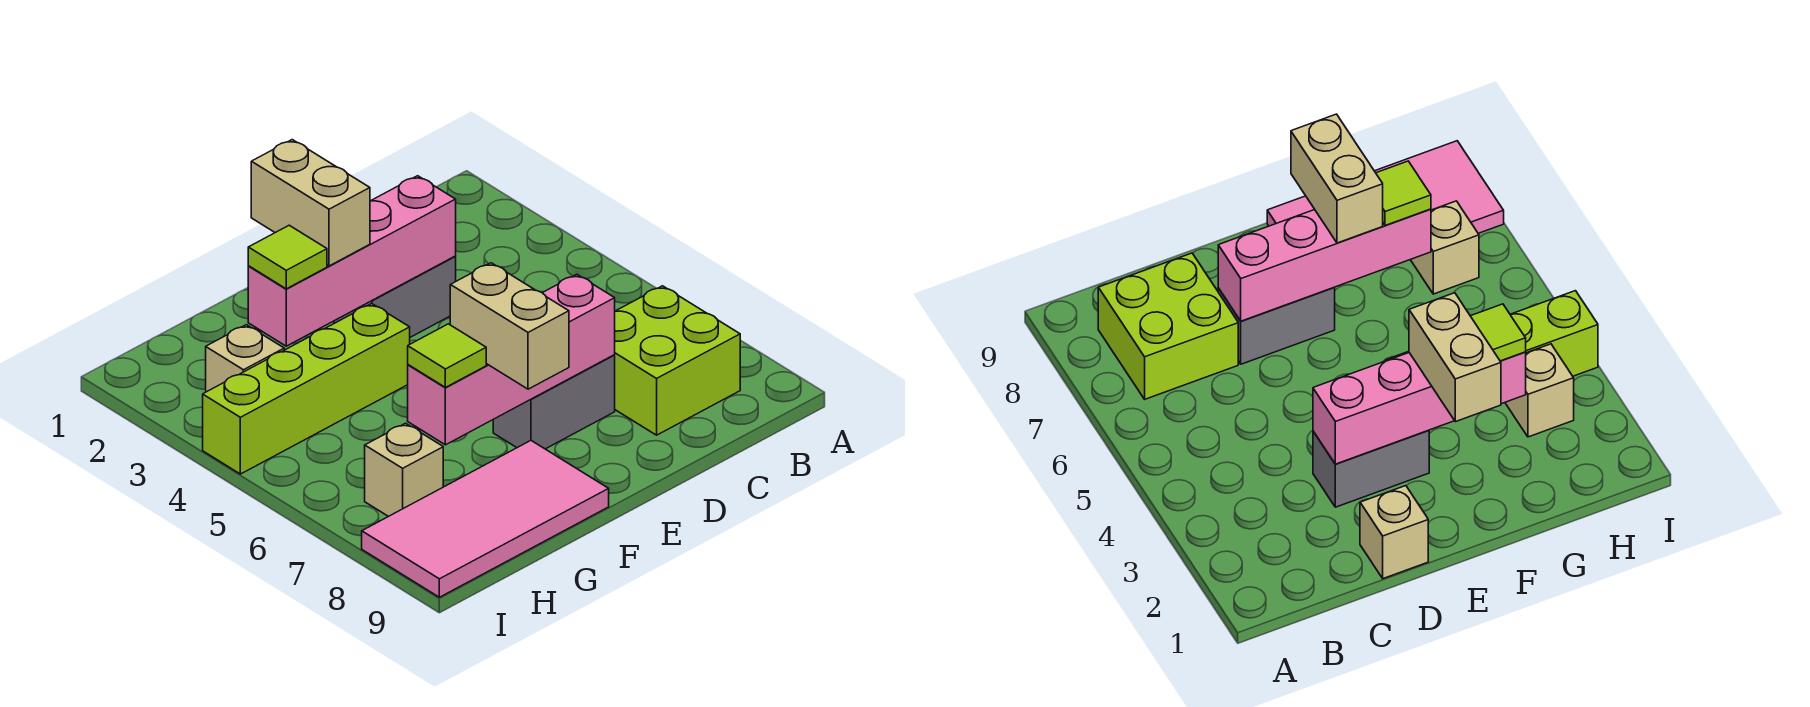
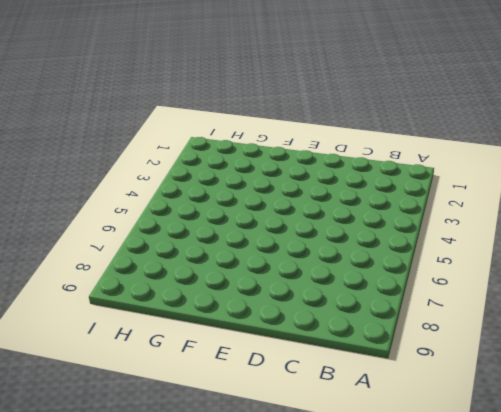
none -> lime brick B7:C8 level 1
none -> tan brick D1 level 1
none -> grey brick D3:E3 level 1

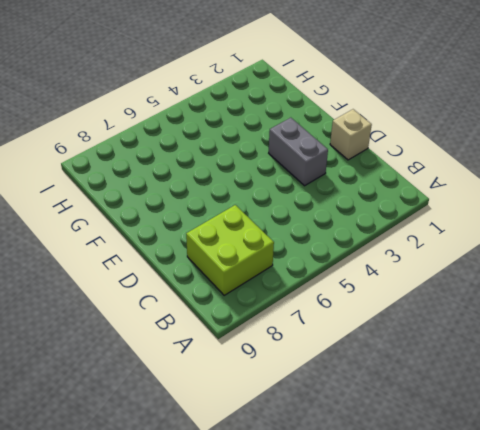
none -> grey brick D7:E7 level 1
none -> lime brick F4:I4 level 1
none -> pink tile F8:I9 level 1

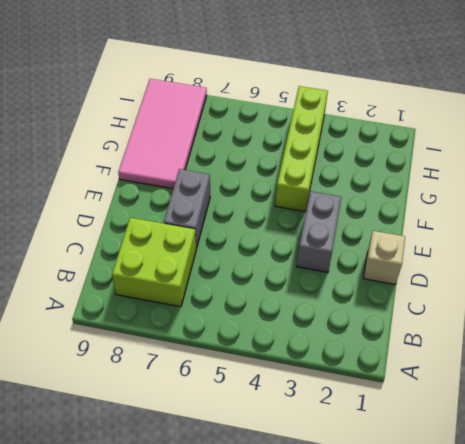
none -> tan brick H3 level 1
none -> tan brick H7 level 1
none -> pink brick D3:G3 level 2

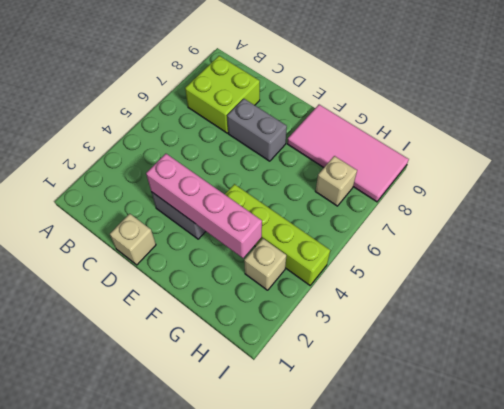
none -> pink brick D7:G7 level 2
none -> tan brick F2:F3 level 3
none -> tan brick F7:F8 level 3

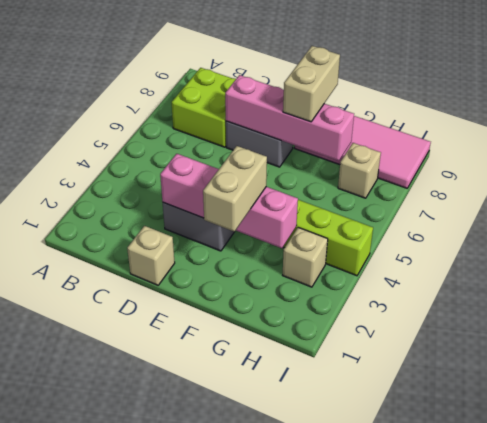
none -> lime tile G3 level 3
none -> lime tile G7 level 3

